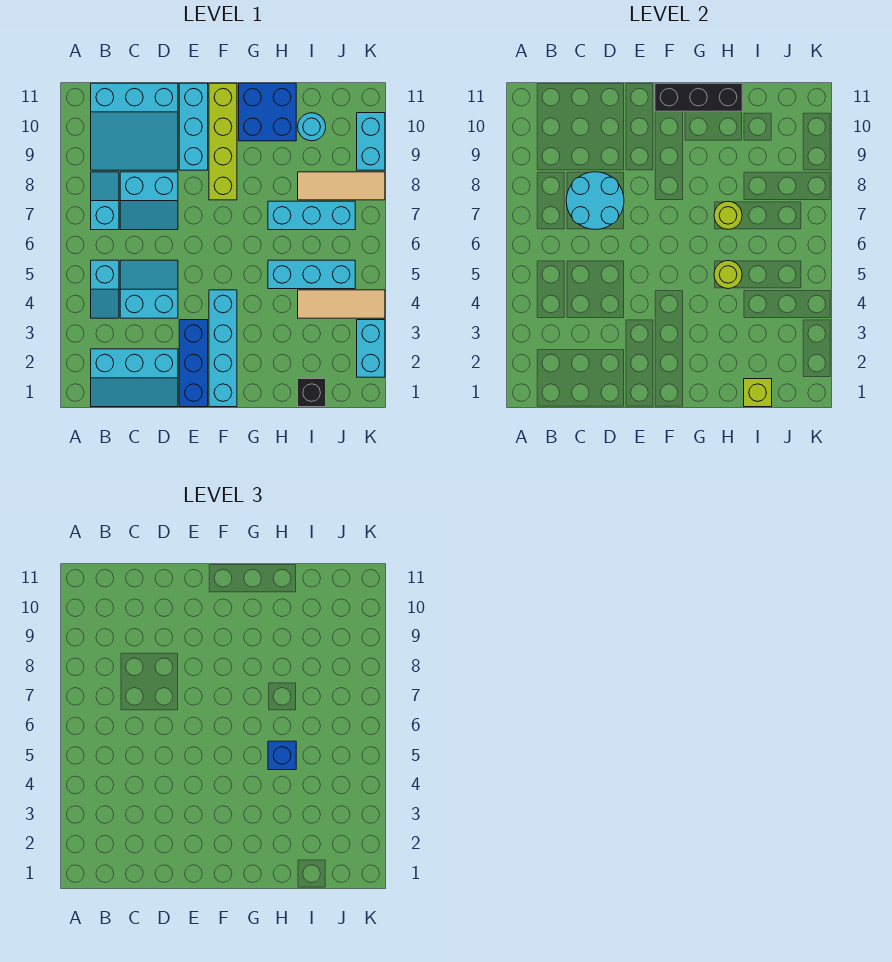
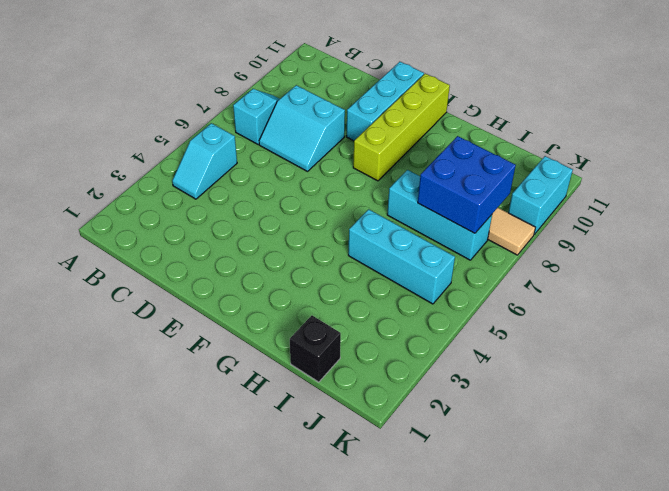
blue brick I7:J8 level 2 -> blue brick G10:H11 level 1
none -> cyan slope B1:D2 level 1 top 2
none -> cyan slope B9:D11 level 1 top 11
none -> cyan slope C4:D5 level 1 top 4

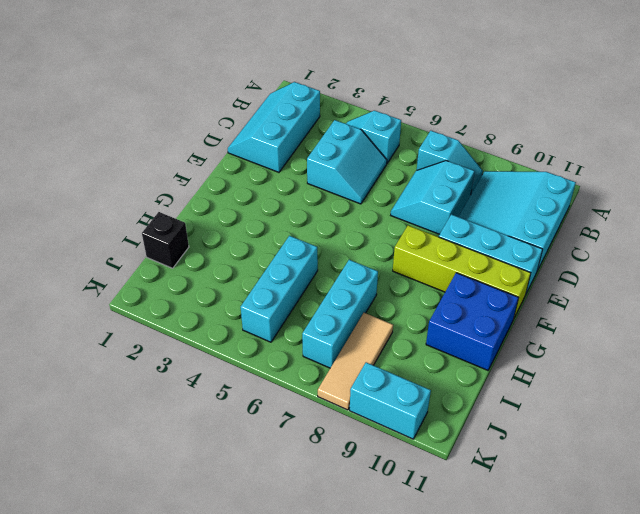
none -> blue brick E1:E3 level 1
none -> cyan brick F1:F4 level 1
none -> tan tile I4:K4 level 1

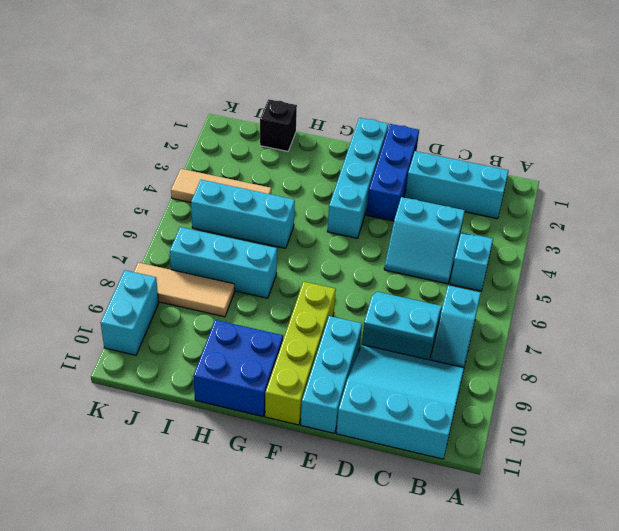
none -> cyan round brick I10 level 1
none -> cyan brick K2:K3 level 1
none -> cyan round brick C7:D8 level 2

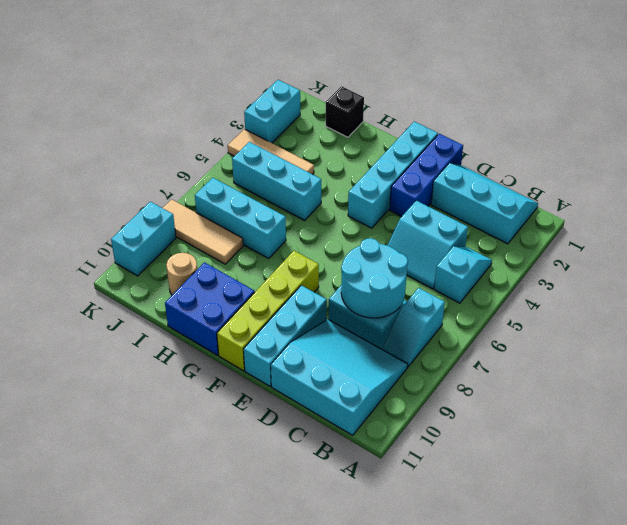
tan round brick I10 level 1 -> cyan round brick I10 level 1
none -> black brick F11:H11 level 2
none -> lime round brick H5 level 2
none -> lime round brick H7 level 2

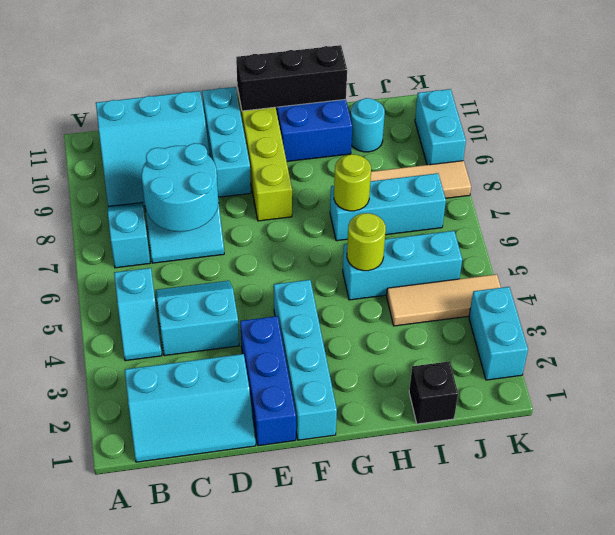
none -> lime brick I1 level 2
none -> blue brick H5 level 3

